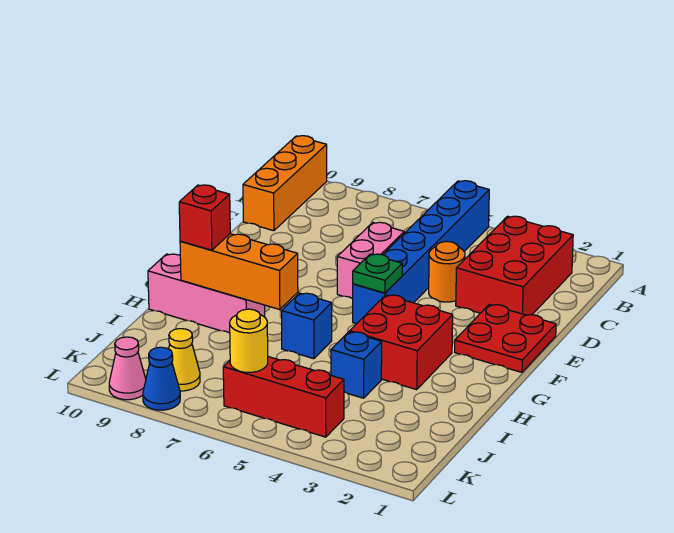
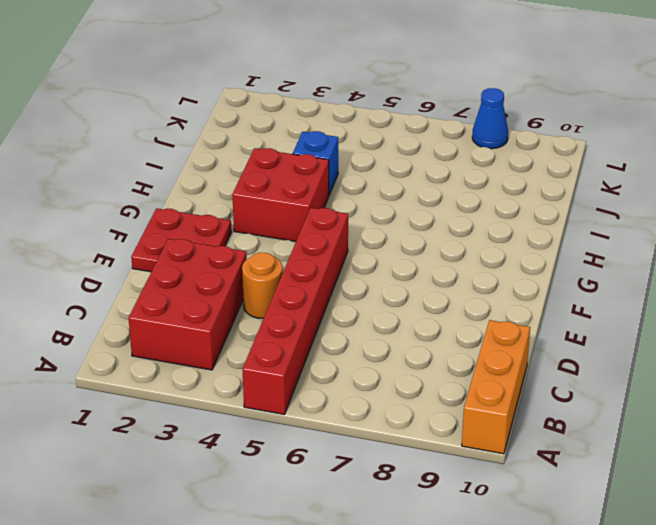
red brick A5:F5 level 1 -> blue brick A5:F5 level 1
none -> pink brick D6:E6 level 1
none -> blue brick H6 level 1
none -> pink brick H8:H10 level 1

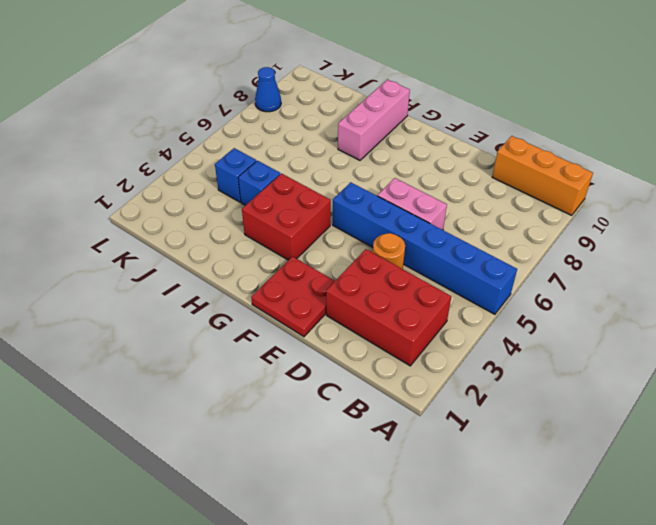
blue brick J4 level 1 -> blue brick H6 level 1
none -> red brick K4:K6 level 1
none -> yellow cone K8 level 1
none -> pink cone L9 level 1

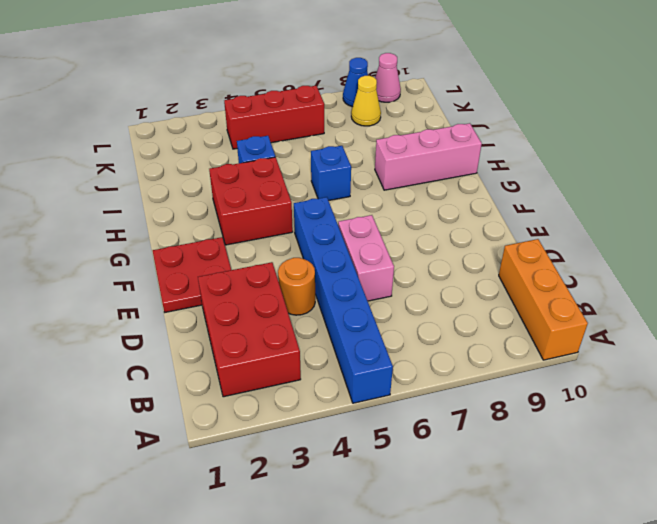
none -> green plate F5 level 2
none -> orange brick H7:H9 level 2
none -> yellow round brick K6 level 2

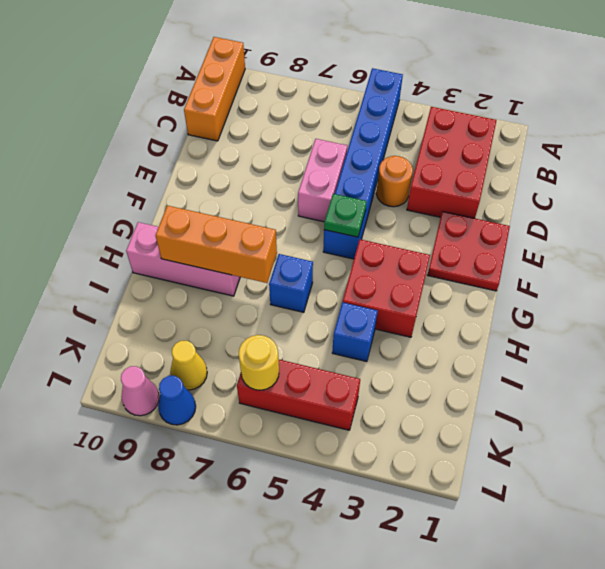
none -> red brick H9 level 3

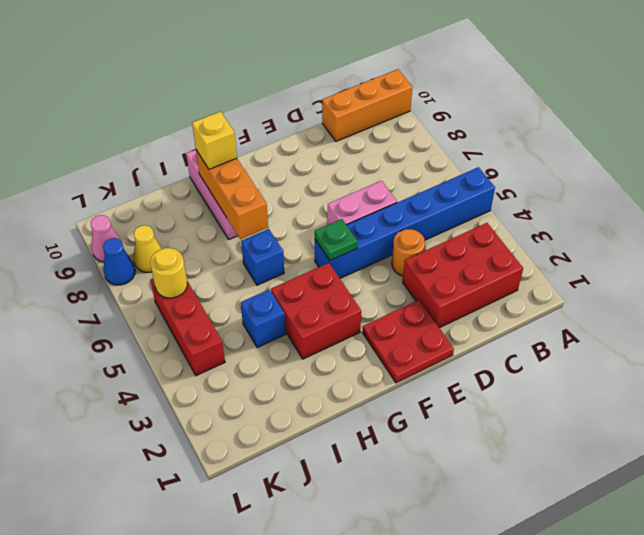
yellow brick H9 level 3 -> red brick H9 level 3

